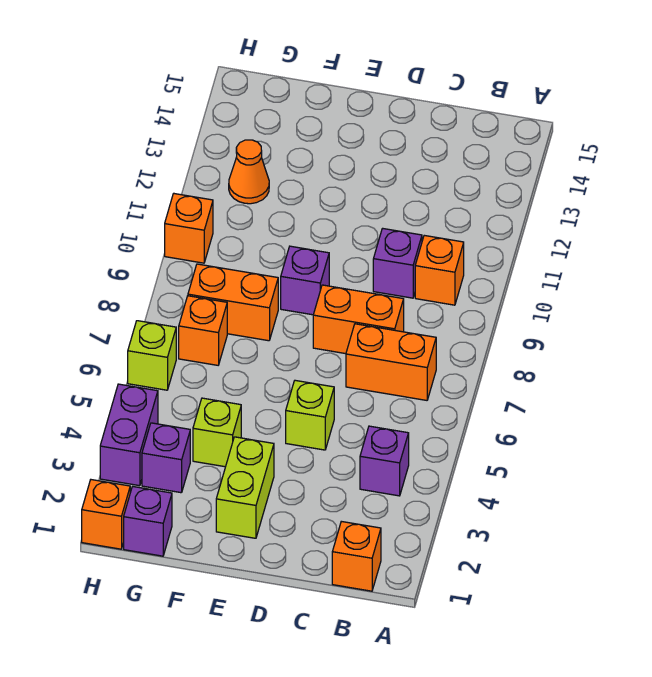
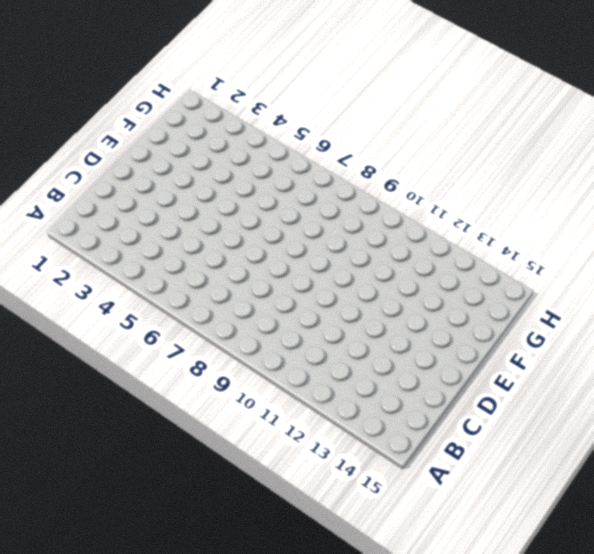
none -> orange brick B1 level 1
none -> purple brick B4 level 1
none -> orange brick B7:C7 level 1

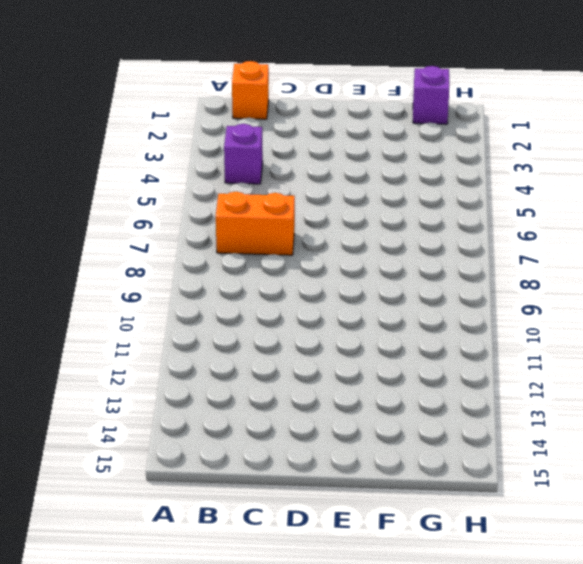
none -> orange brick B10 level 1
none -> orange brick C8:D8 level 1
none -> purple brick C10 level 1

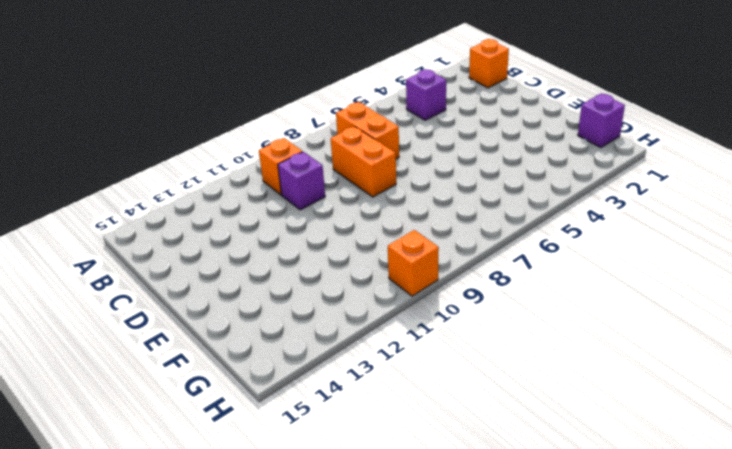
none -> lime brick D5 level 1
none -> lime brick E2:E3 level 1
none -> purple brick E9 level 1

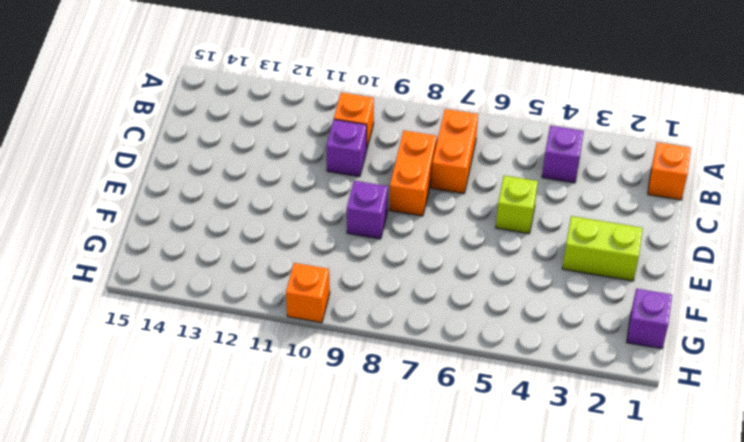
none -> lime brick F4 level 1
none -> orange brick F8:G8 level 1
none -> purple brick G3 level 1

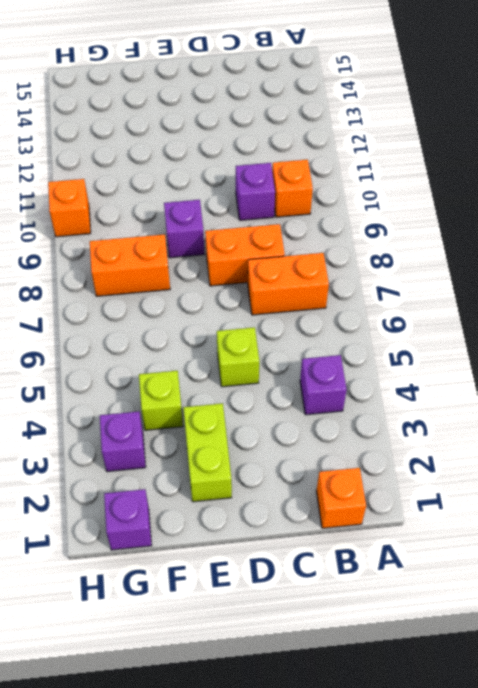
none -> orange brick G7 level 1
none -> orange cone G12 level 1
none -> orange brick H1 level 1

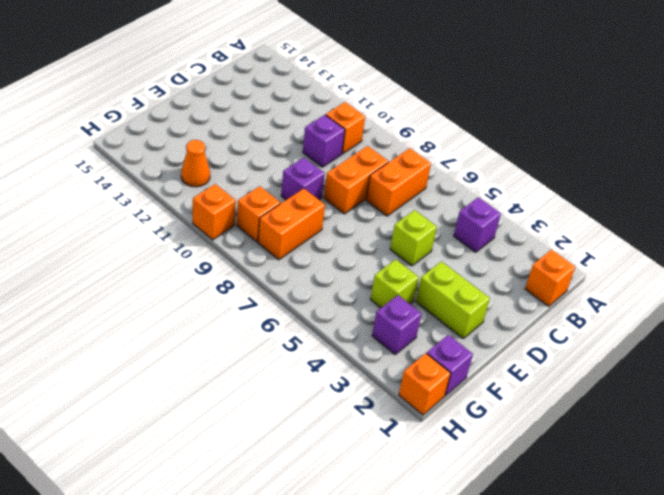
orange brick G9 level 1 -> orange brick G7 level 1
none -> purple brick H3:H4 level 1
none -> lime brick H6 level 1

